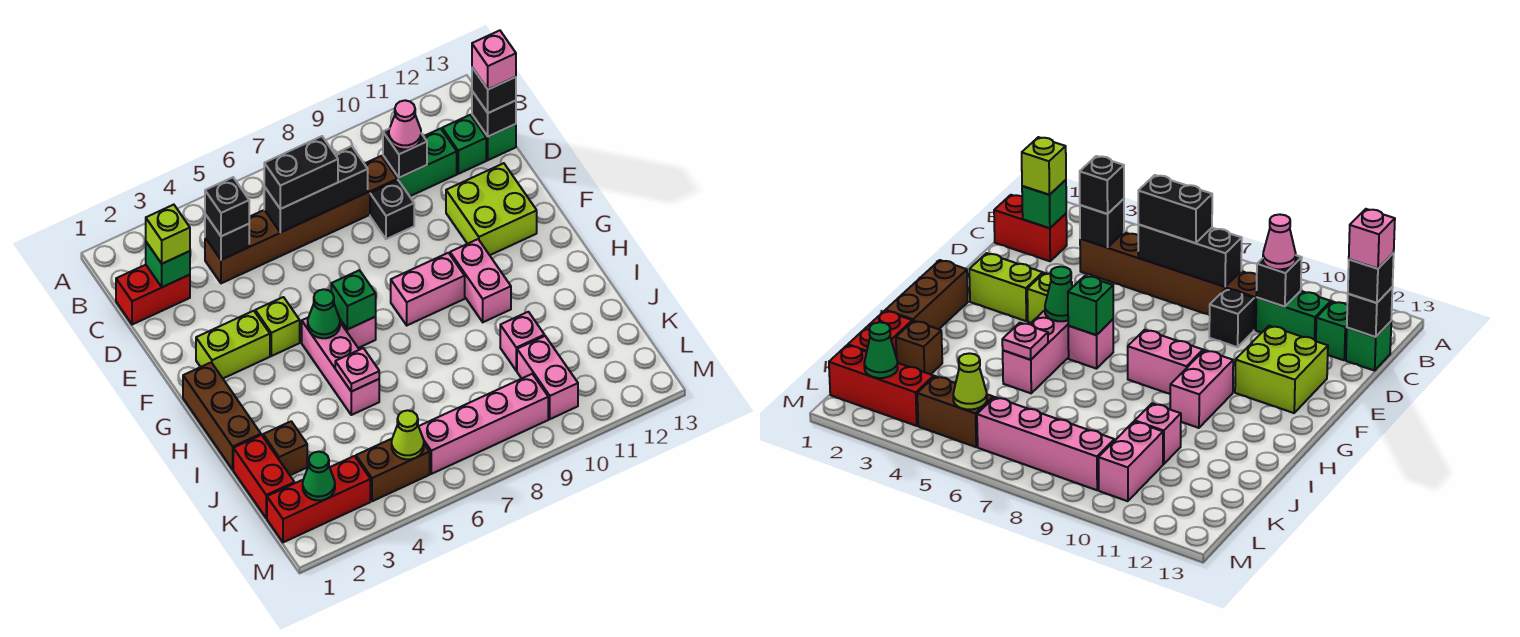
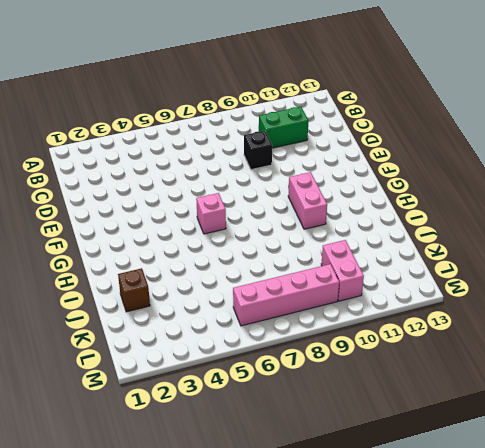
none -> red brick C1:C2 level 1
none -> brown brick C4:C9 level 1
none -> green brick C12 level 1
none -> green brick C13 level 1

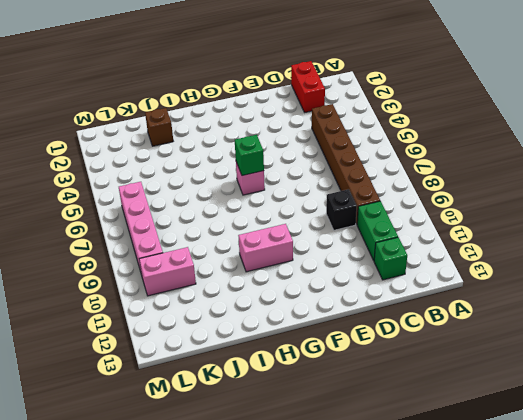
none -> green brick C13 level 1
none -> lime brick E11:F12 level 1
none -> lime brick F2:F3 level 1
none -> lime brick F4 level 1

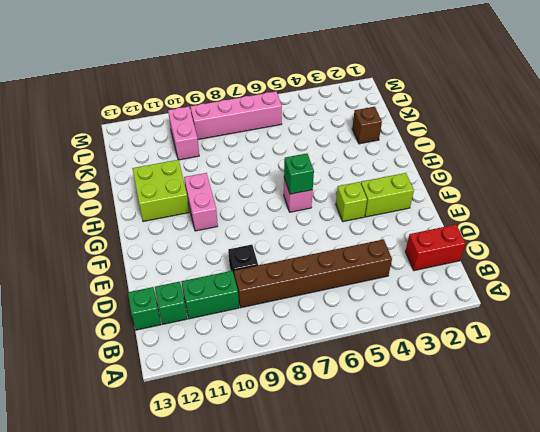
lime brick H11:I12 level 1 -> lime brick E11:F12 level 1
none -> brown brick G1:I1 level 1
none -> pink brick G5:I5 level 1
none -> pink brick G8:G9 level 1
none -> red brick J1:K1 level 1

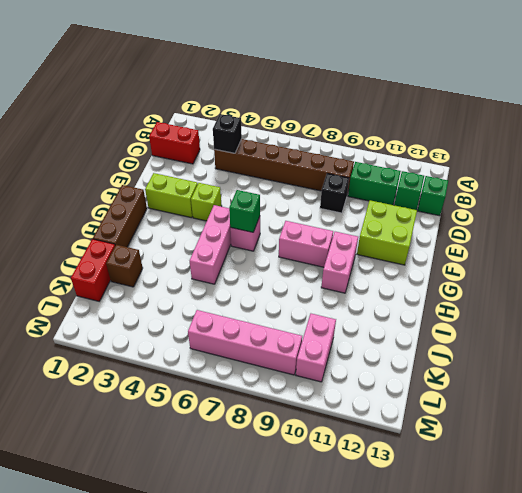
none -> pink brick J10 level 1
none -> red brick L1:L3 level 1
none -> brown brick L4:L5 level 1
none -> green brick C2 level 2

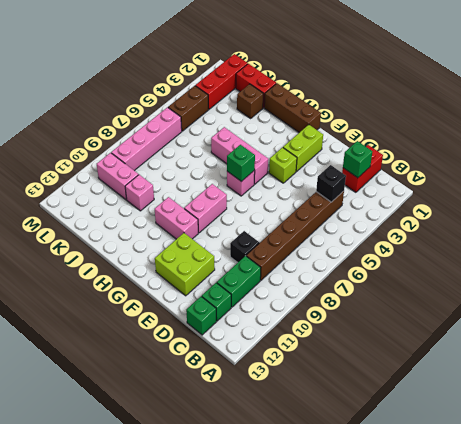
none -> black brick C6:C8 level 2
none -> black brick C10 level 2
none -> black brick C13 level 2
none -> green cone G5 level 2

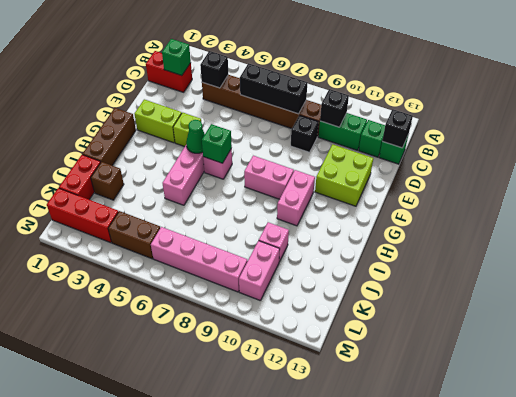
none -> pink plate I5 level 2
none -> green cone L2 level 2
none -> lime cone L5 level 2
none -> lime brick C2 level 3

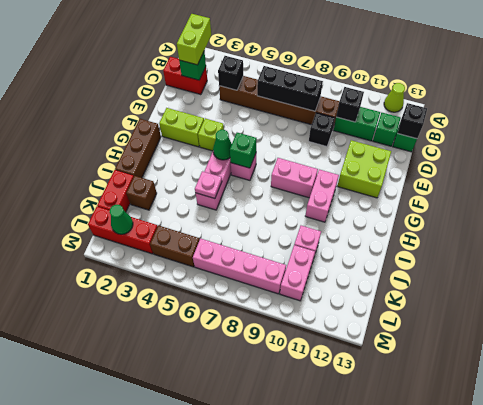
lime cone A12 level 1 -> lime cone L5 level 2
lime brick B2:C2 level 3 -> lime brick C2 level 3
none -> black brick C4 level 3
none -> black brick C6:C7 level 3
none -> pink cone C10 level 3
none -> black brick C13 level 3

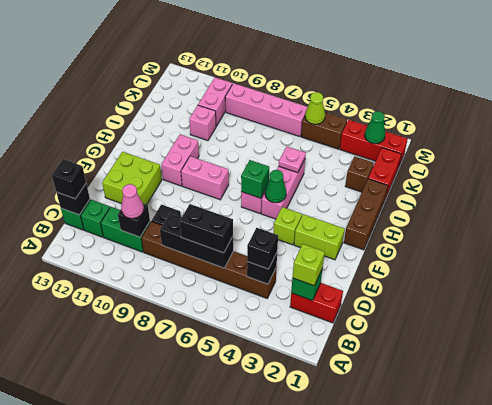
none -> pink brick C13 level 4

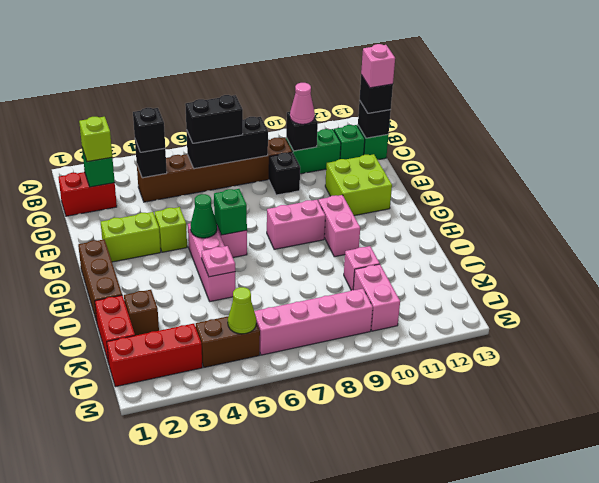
none -> green cone L2 level 2

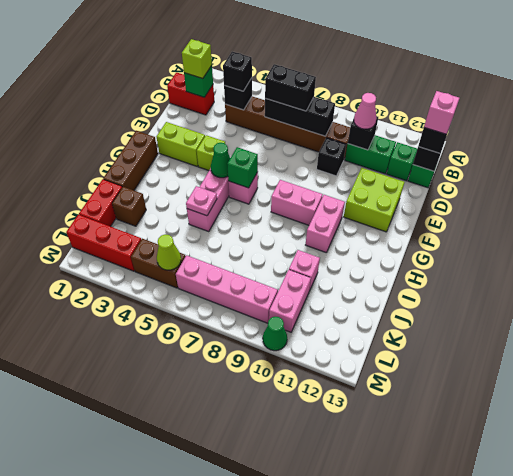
green cone M10 level 1 -> green cone L2 level 2

